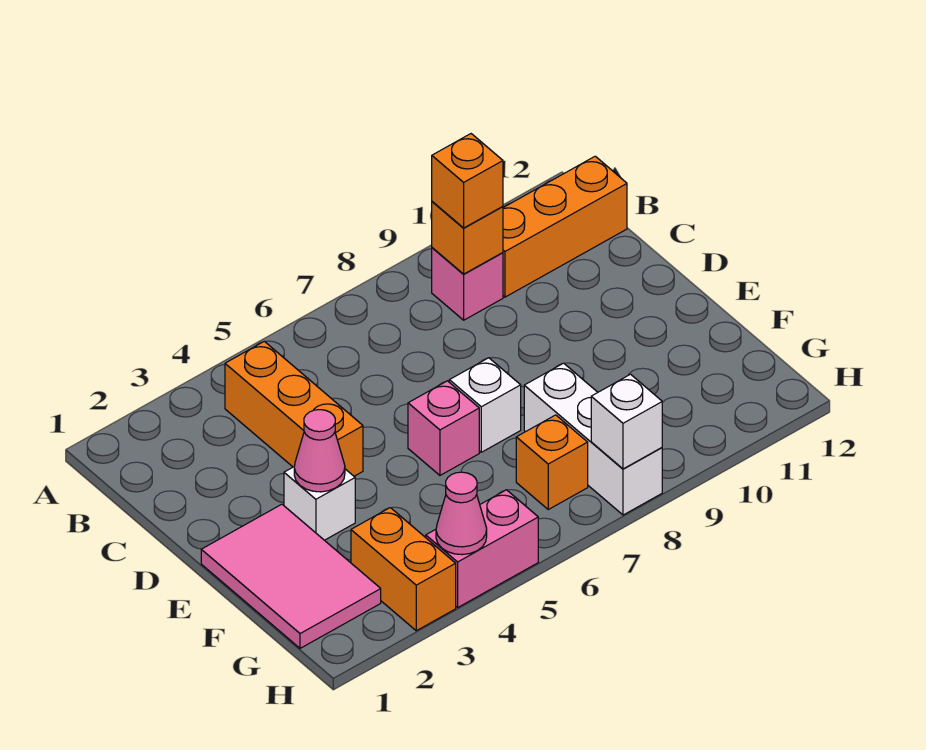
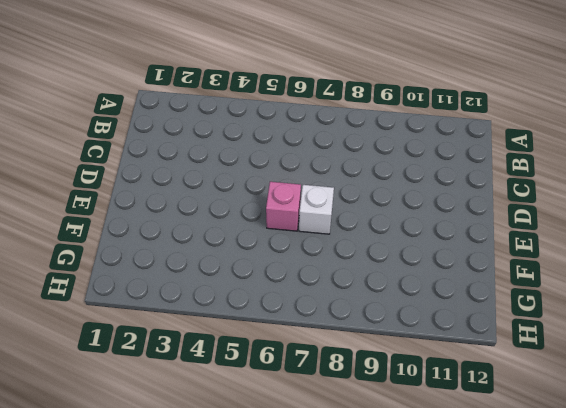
none -> orange brick B4:D4 level 1
none -> pink brick B9 level 1
none -> orange brick B10:B12 level 1

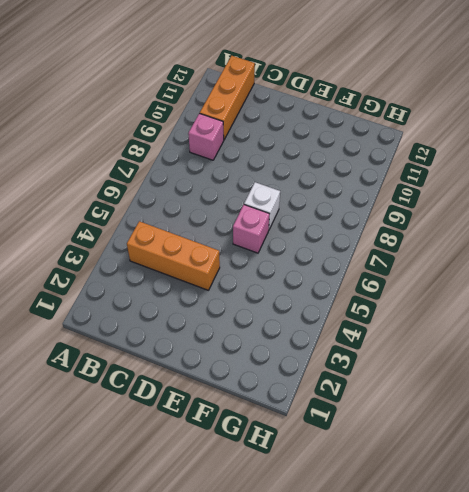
none -> pink tile E1:G2 level 1
none -> white brick E3 level 1
none -> white brick F8:H8 level 1

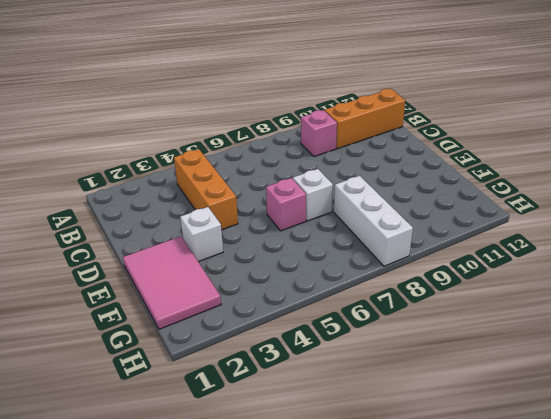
none -> orange brick G3:H3 level 1
none -> orange brick G7 level 1
none -> pink brick H4:H5 level 1

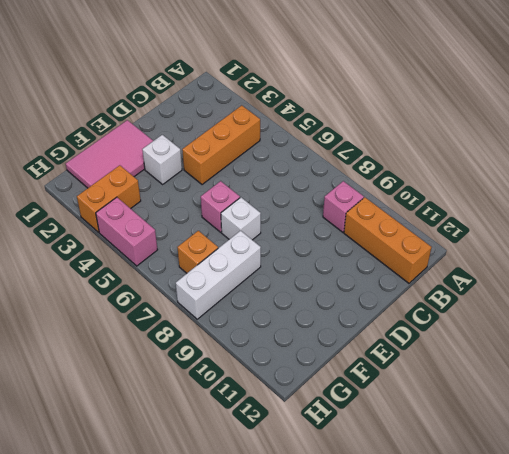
none -> orange brick B9 level 2
none -> pink cone E3 level 2
none -> pink cone H4 level 2

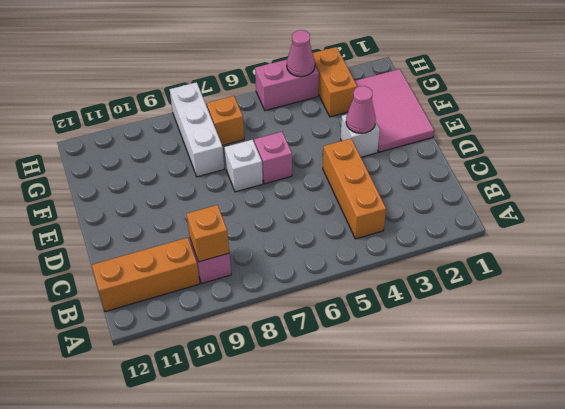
none -> white brick H8 level 2
none -> orange brick B9 level 3

